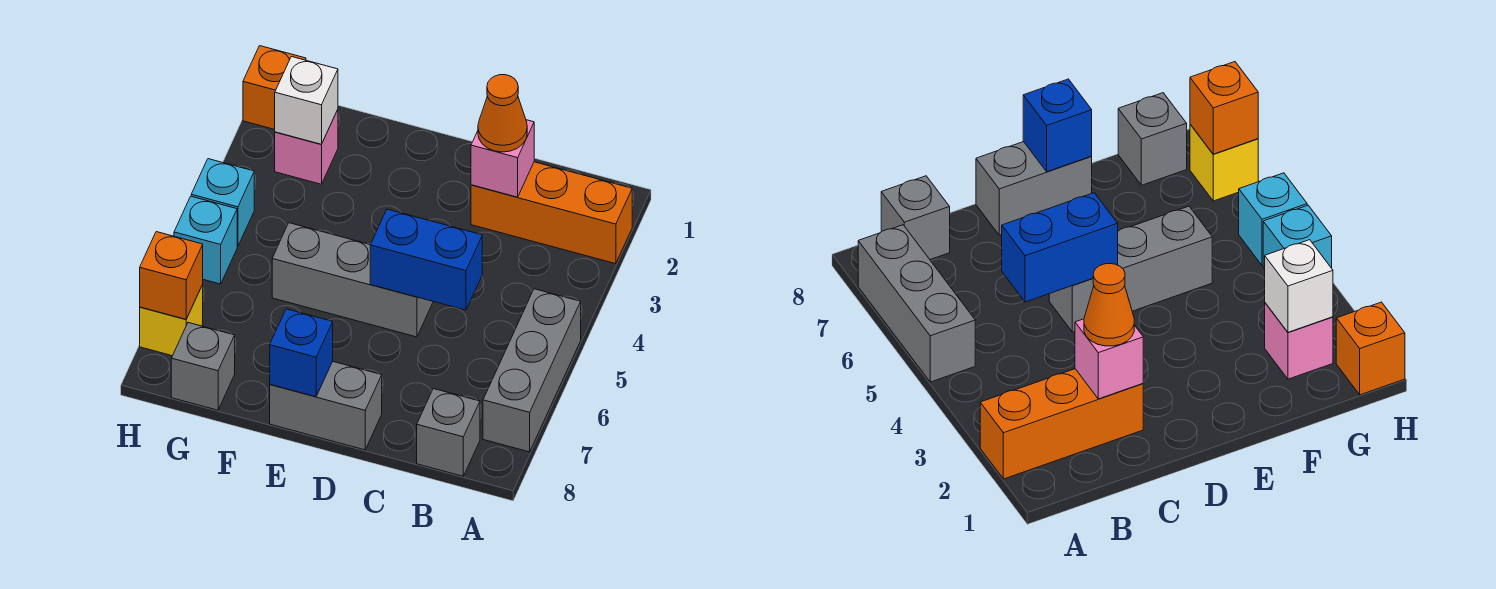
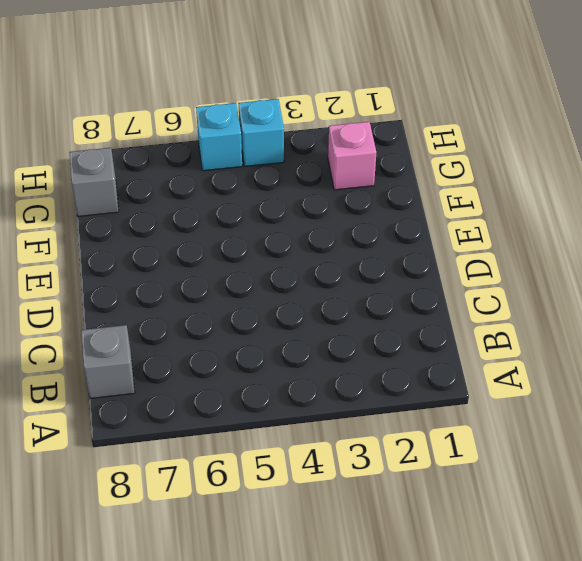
none -> orange brick A2:C2 level 1
none -> grey brick A5:A7 level 1
none -> grey brick D5:F5 level 1

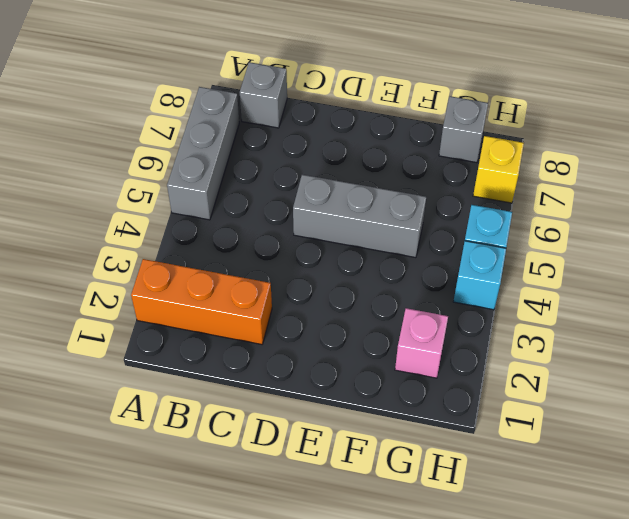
none -> grey brick D8:E8 level 1
none -> orange brick H1 level 1
none -> pink brick C2 level 2

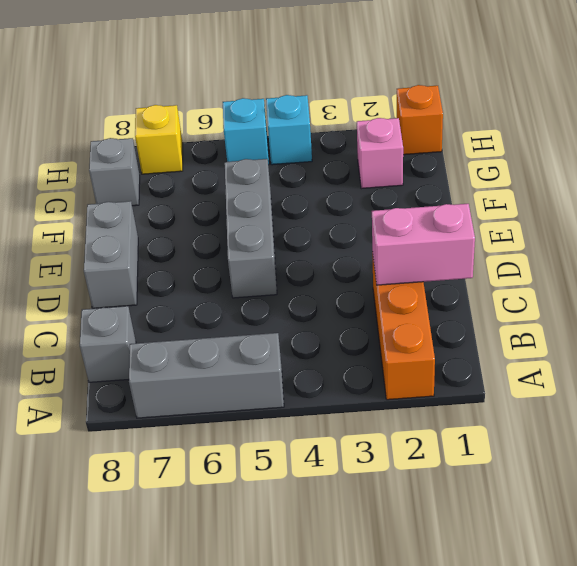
pink brick C1:C2 level 2 -> pink brick C2 level 2
none -> blue brick C5:D5 level 2
none -> blue brick E8 level 2
none -> white brick G2 level 2

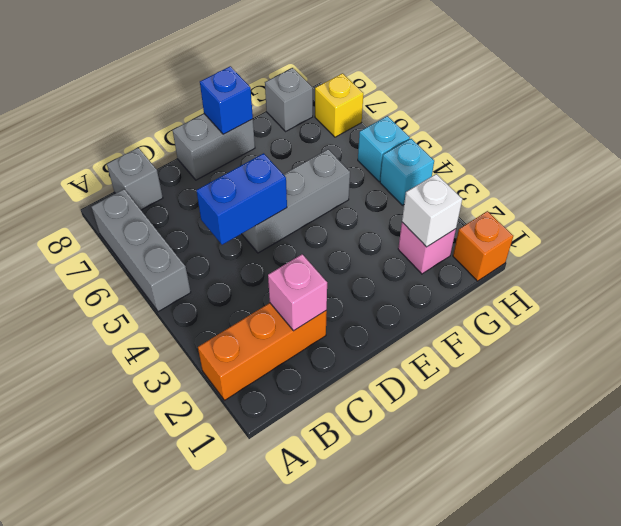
none -> orange brick H7 level 2
none -> orange cone C2 level 3

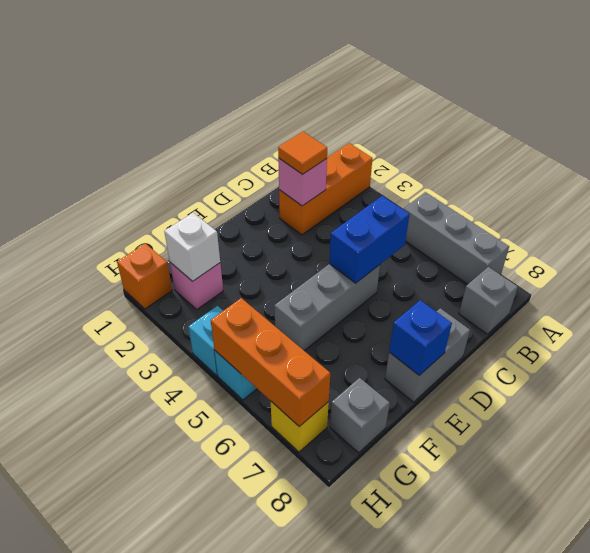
orange tile C2 level 3 -> orange cone C2 level 3
orange brick H5:H7 level 2 -> orange brick H7 level 2

